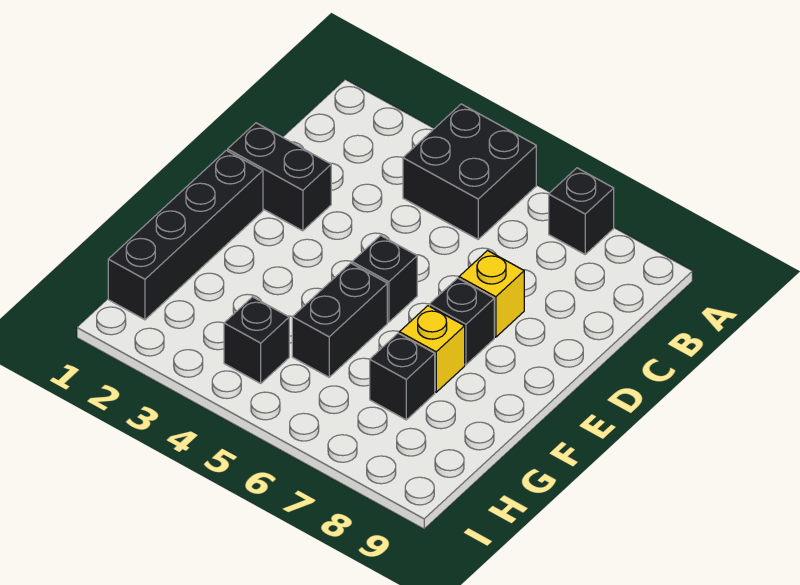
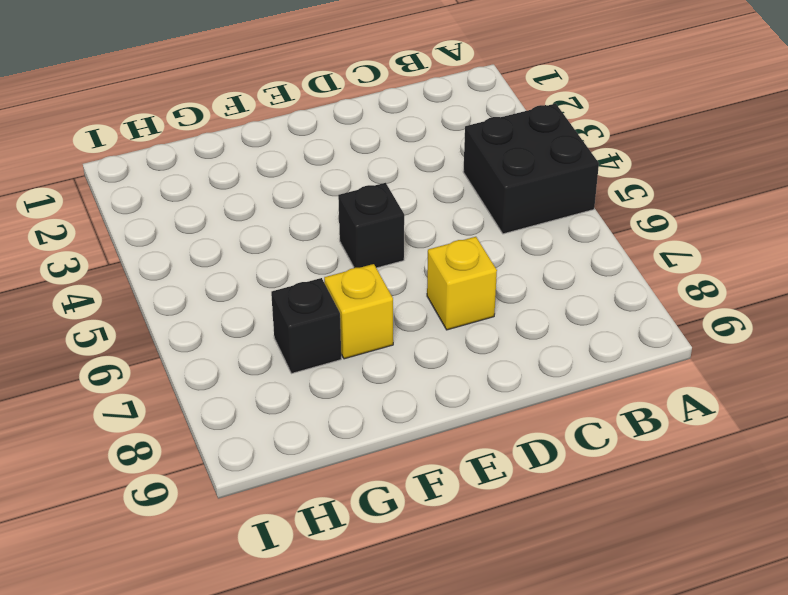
none -> black brick A7 level 1
none -> black brick D1:D2 level 1

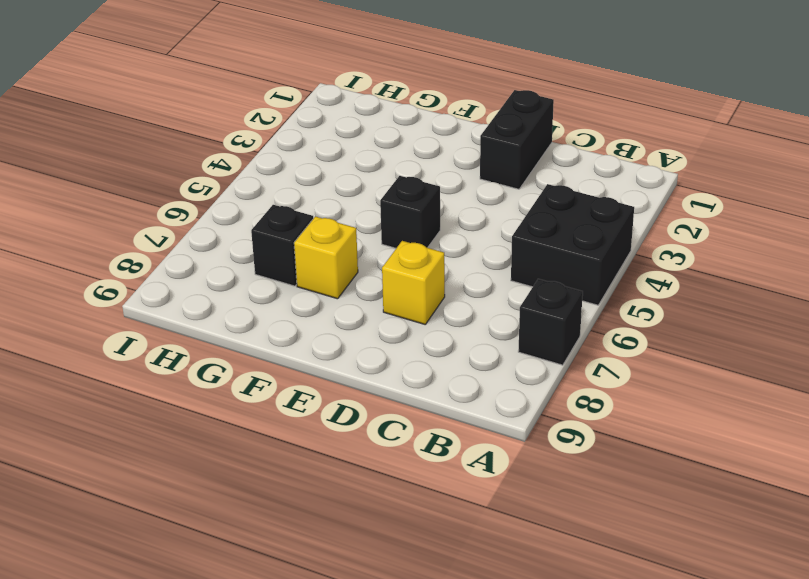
none -> black brick E1:H1 level 1
none -> black brick E7 level 1

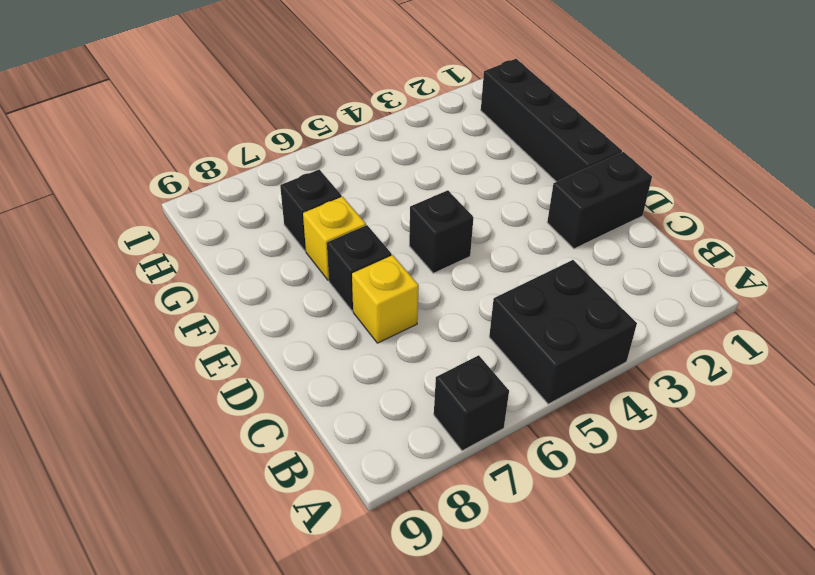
none -> black brick F5:G5 level 1
none -> black brick H4 level 1

